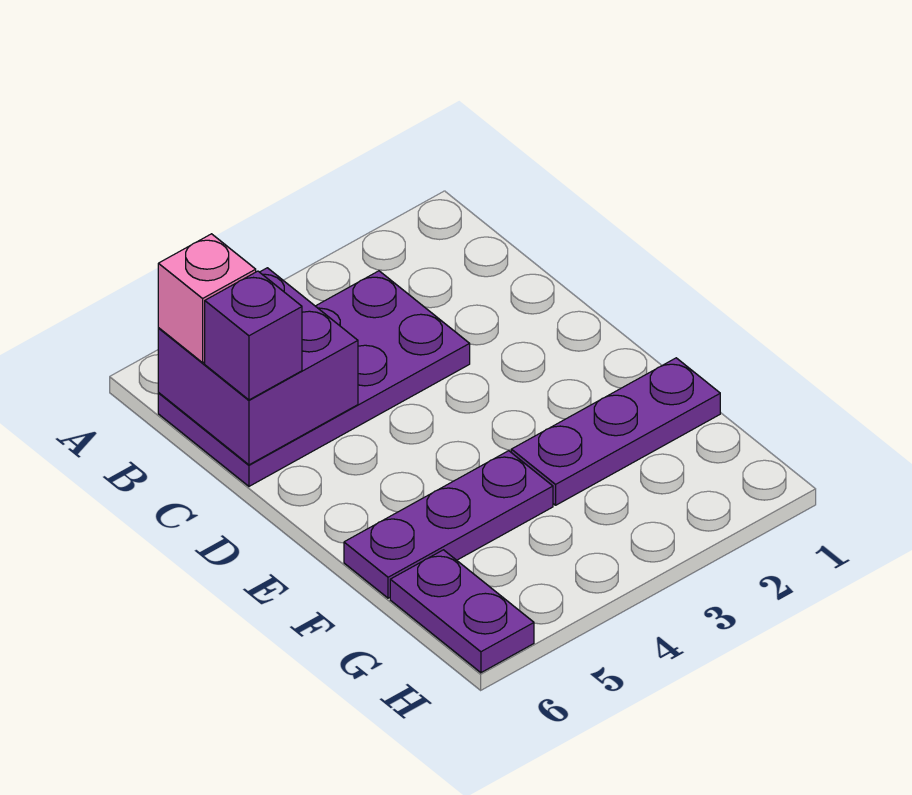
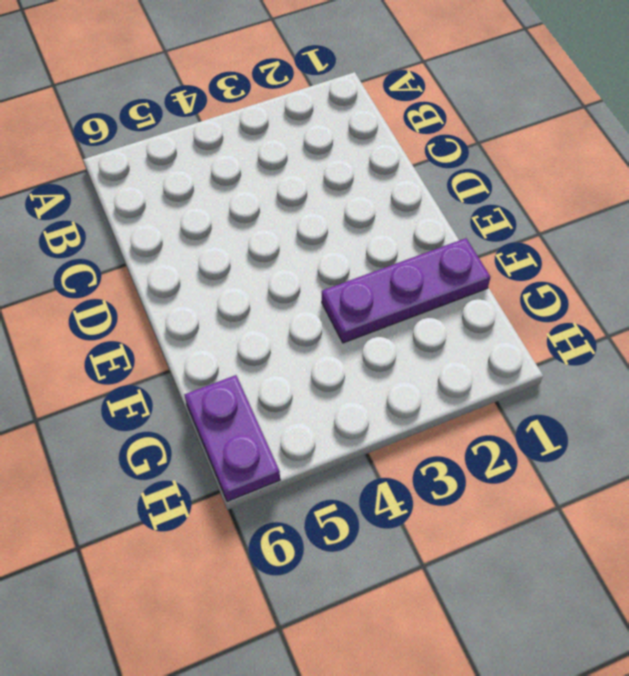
none -> purple plate B3:C6 level 1
none -> purple plate F4:F6 level 1

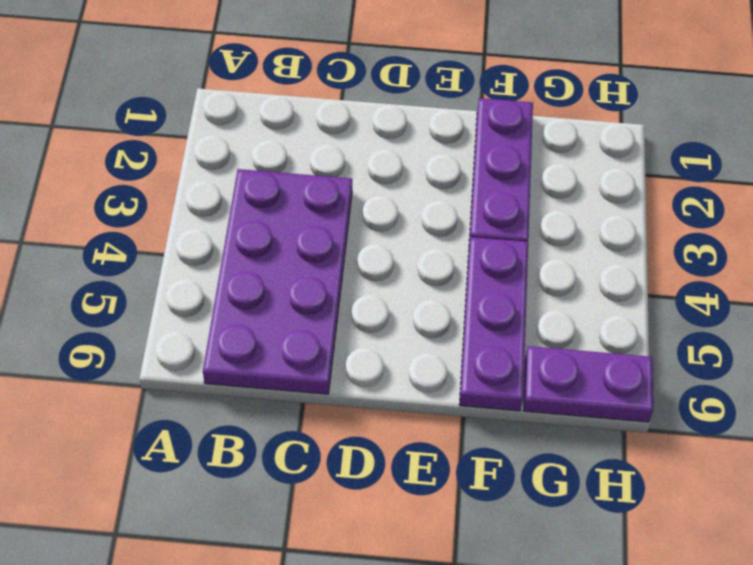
none -> purple brick B5:C6 level 2
none -> pink brick B6 level 3

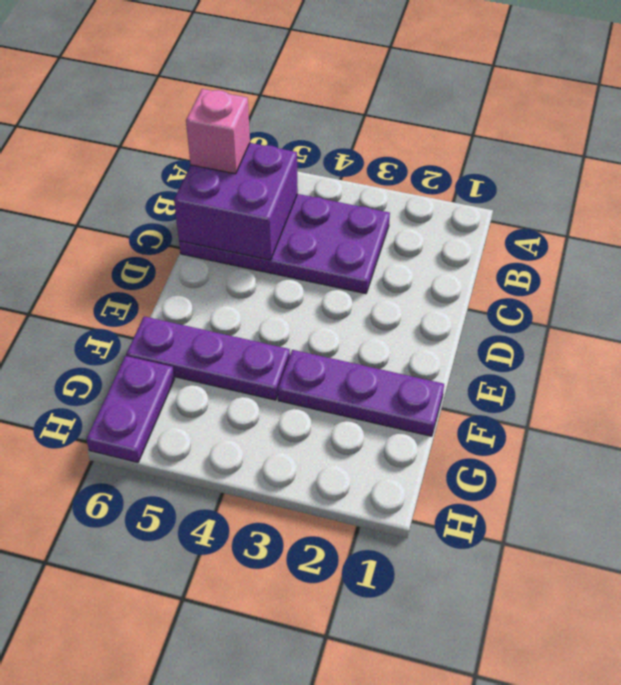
none -> purple brick C6 level 3

